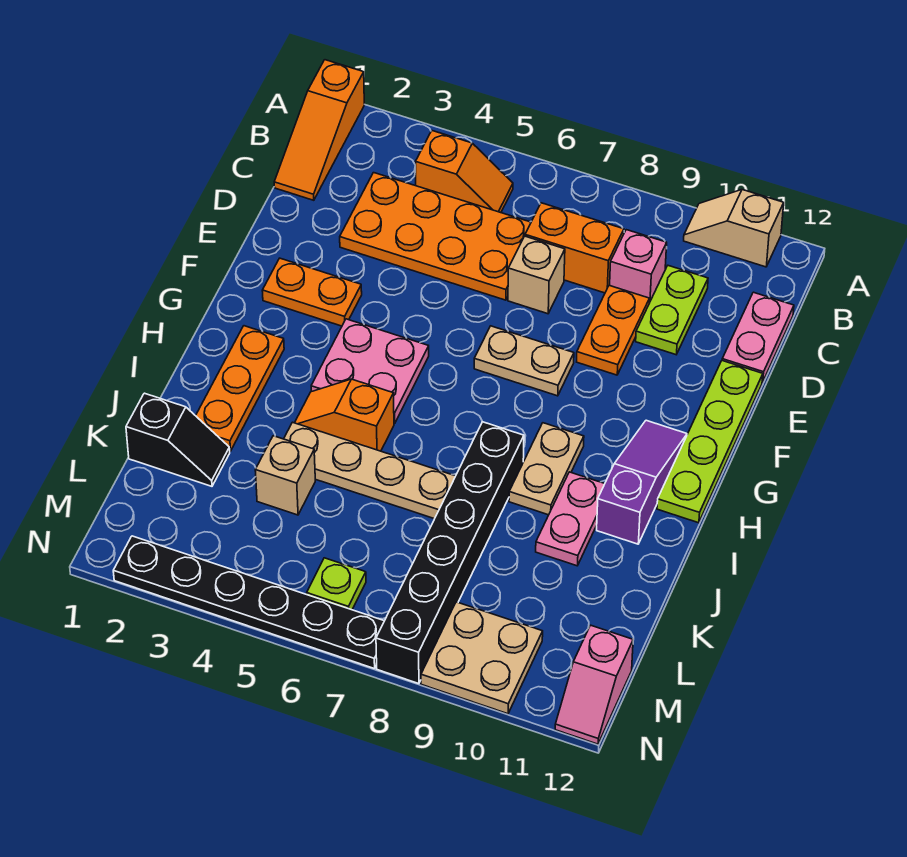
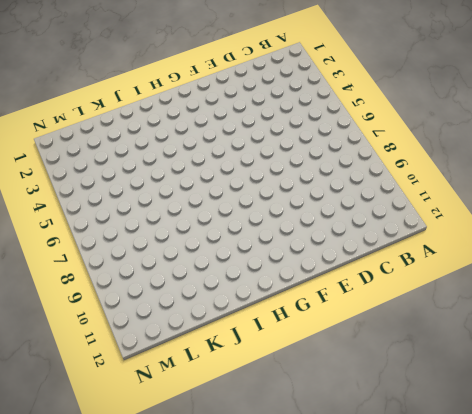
none -> orange slope A1:C1 level 1 top A
none -> tan slope A10:A11 level 1 top 11
none -> orange slope B4:B5 level 1 top 4

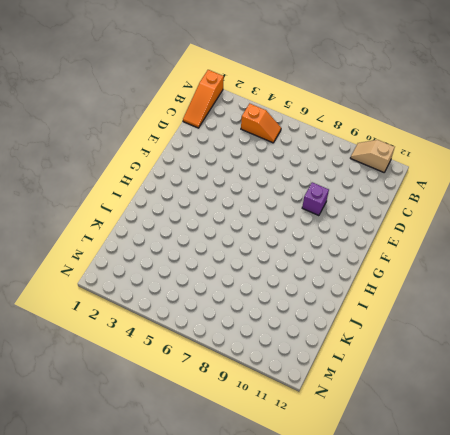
purple brick E9 level 1 -> orange plate D9:E9 level 1
none -> orange plate C3:D6 level 1
none -> orange brick C7:C8 level 1
none -> pink brick C9 level 1

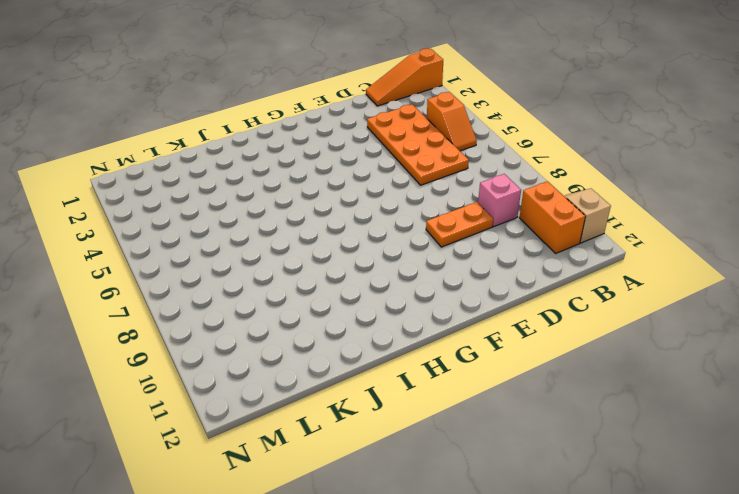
orange brick B10:B11 level 1 -> orange brick C7:C8 level 1
none -> lime plate C10:D10 level 1
none -> pink plate C12:D12 level 1
none -> tan brick D7 level 1

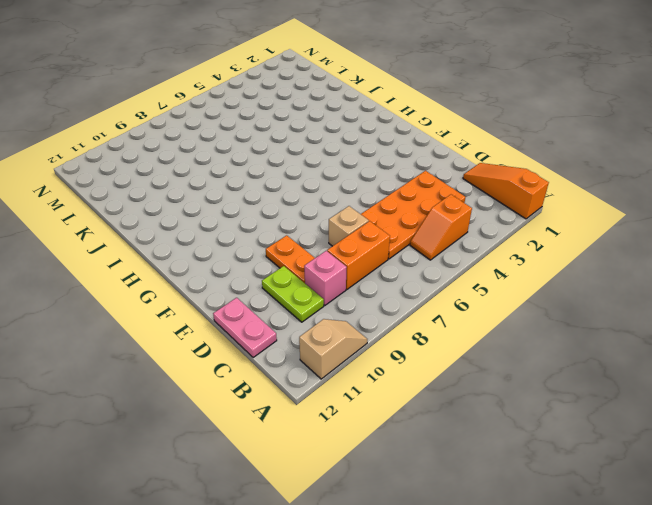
none -> lime plate E12:H12 level 1
none -> orange plate F2:F3 level 1
none -> tan plate F7:F8 level 1

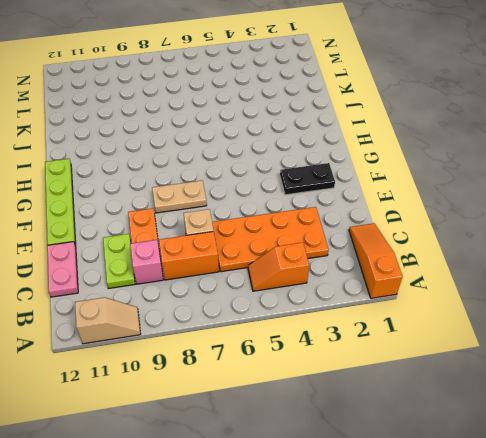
black plate F2:F3 level 1 -> orange plate F2:F3 level 1
none -> pink plate G4:H5 level 1
none -> purple slope G11:I11 level 1 top I
none -> orange plate H2:J2 level 1

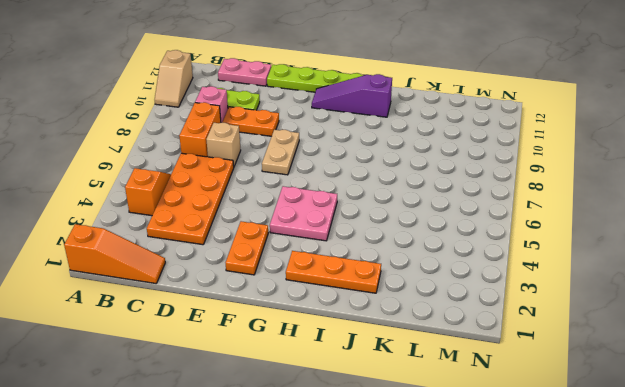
none -> tan plate H9:I9 level 1
none -> orange slope I4:I5 level 1 top 5
none -> black brick I8:N8 level 1

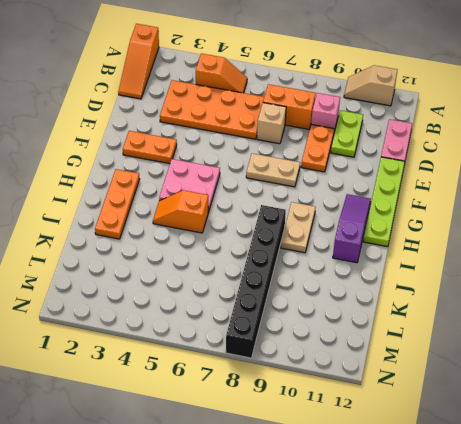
none -> pink plate I10:J10 level 1
none -> tan plate J4:J7 level 1
none -> black slope K1:K2 level 1 top 1

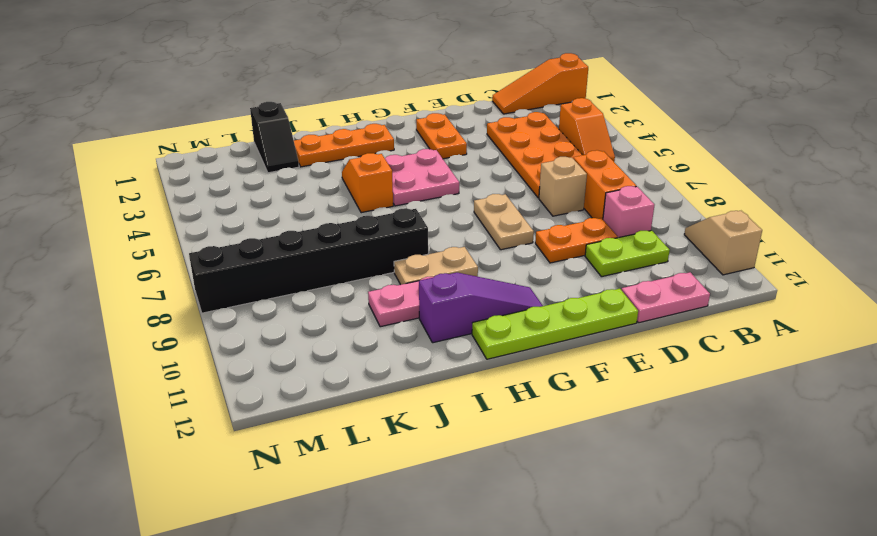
none -> tan plate J4:J7 level 1
none -> tan brick K4 level 1
none -> lime plate M6 level 1

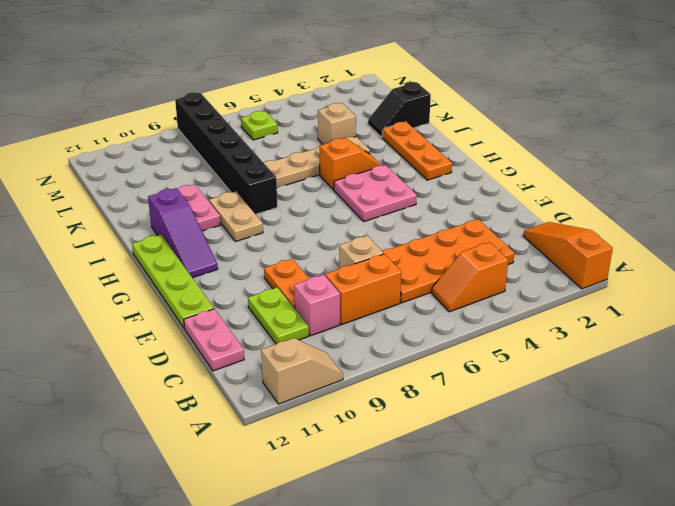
none -> orange plate F2:F3 level 1
none -> tan plate F7:F8 level 1
none -> tan plate M9:N10 level 1

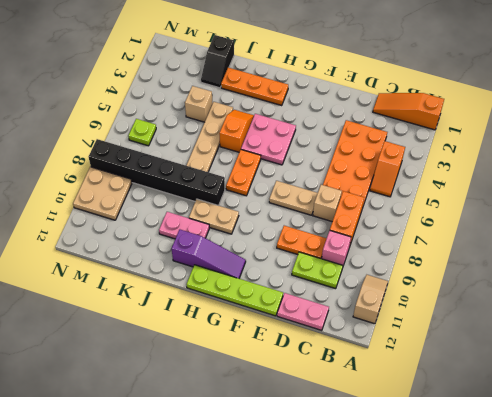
tan plate E7:F7 level 1 -> tan plate F7:F8 level 1
orange plate H6:H7 level 1 -> orange plate F2:F3 level 1
none -> pink slope M12:N12 level 1 top M
none -> black plate N2:N7 level 1

